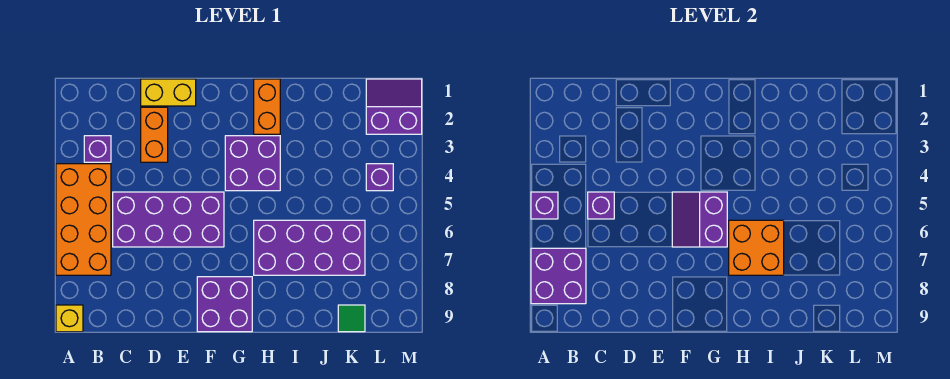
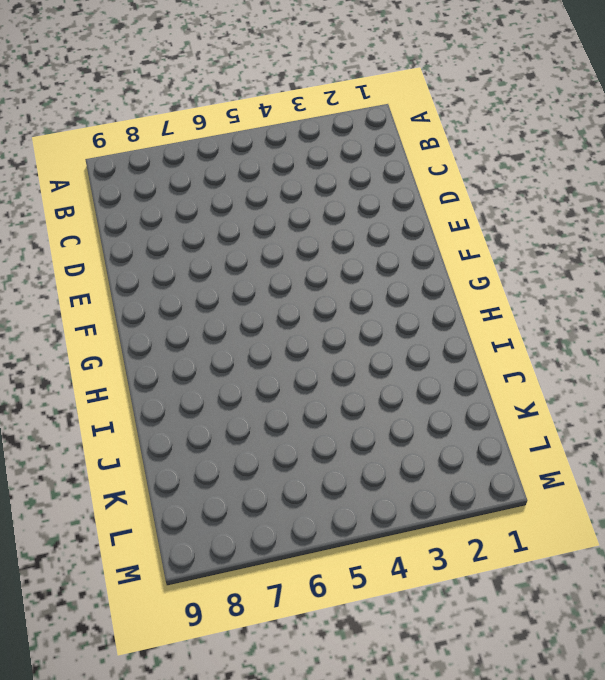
none -> orange brick A4:B7 level 1
none -> yellow brick A9 level 1
none -> purple brick B3 level 1

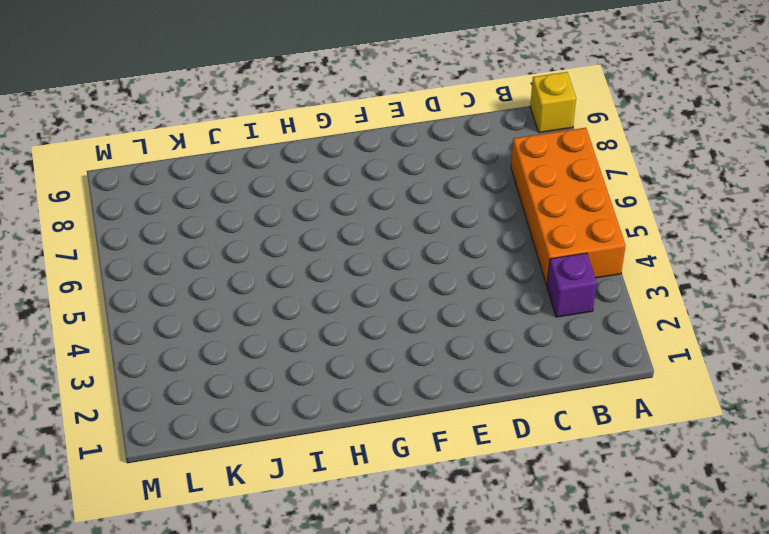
none -> purple brick C5:F6 level 1
none -> yellow brick D1:E1 level 1
none -> orange brick D2:D3 level 1

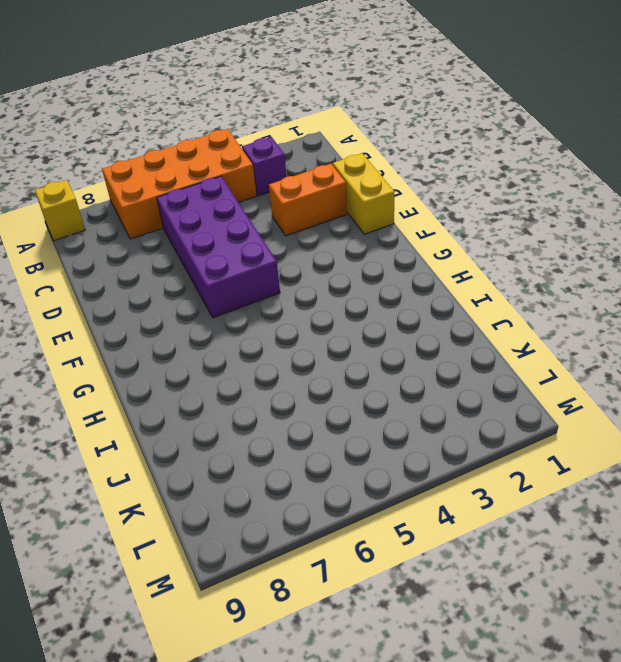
none -> purple brick F8:G9 level 1
none -> purple brick G3:H4 level 1
none -> orange brick H1:H2 level 1

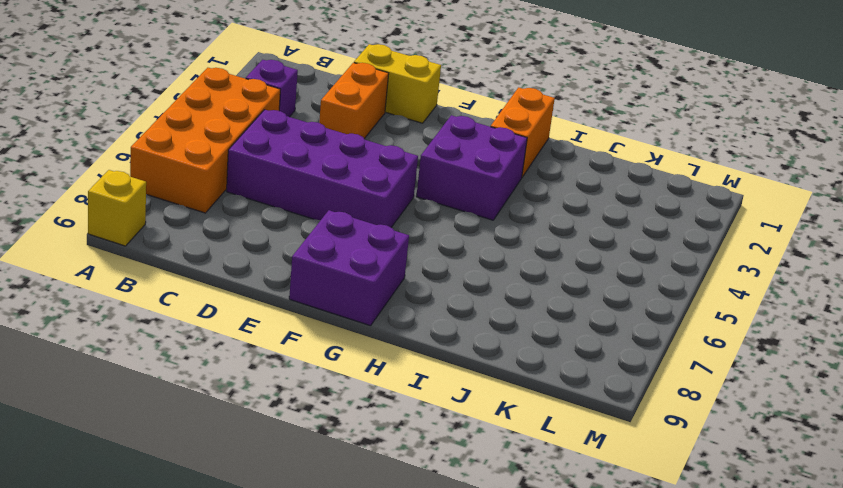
none -> purple brick H6:K7 level 1
none -> green tile K9 level 1
none -> purple slope L1:M2 level 1 top 2

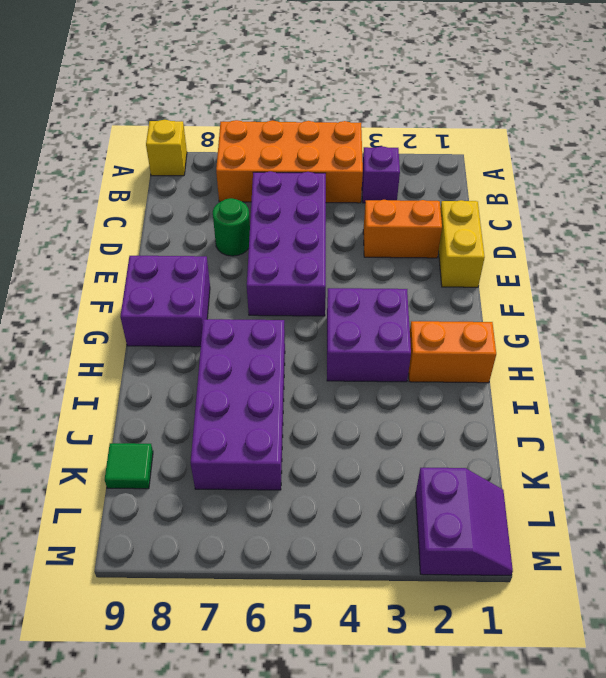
green round brick D7 level 1 -> none
none -> purple brick L4 level 1
none -> purple brick A5 level 2
none -> purple brick A7:B8 level 2

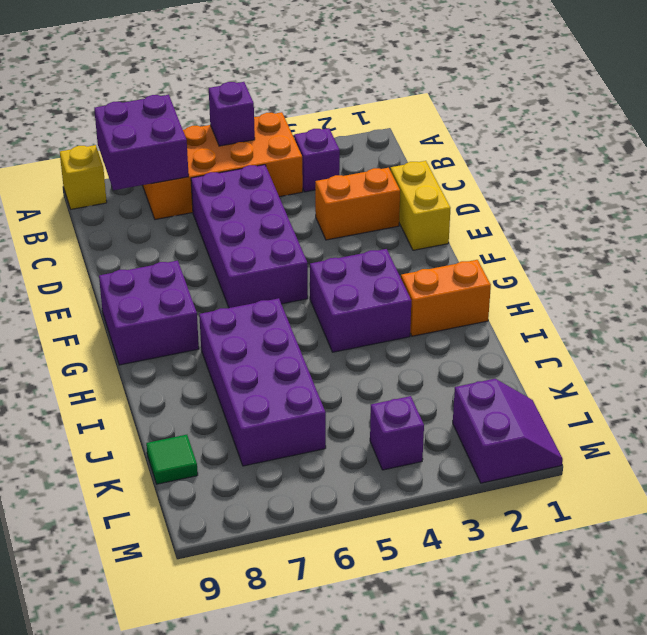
none -> purple brick C5 level 2
none -> purple slope F5:G6 level 2 top G
none -> orange brick H6:I7 level 2

